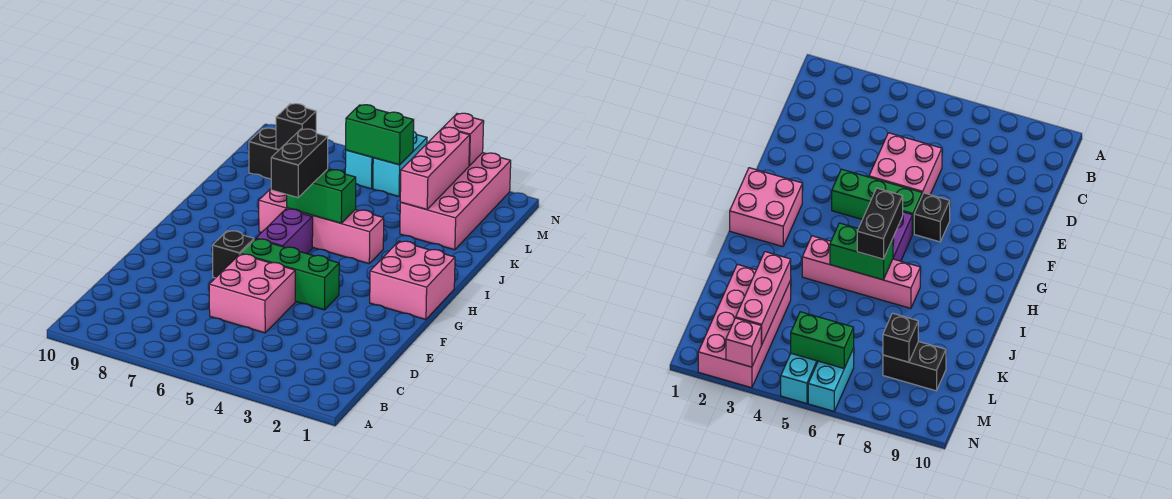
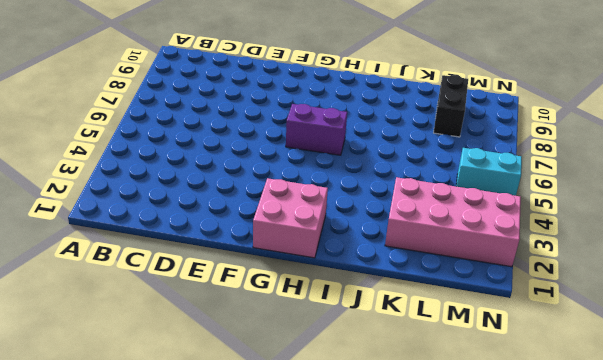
none -> pink brick D5:E6 level 1
none -> green brick F4:F6 level 1
none -> black brick F7 level 1

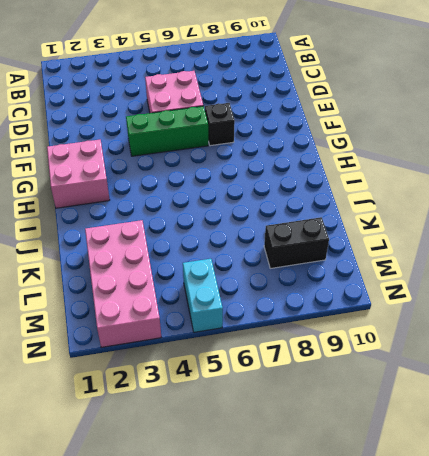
none -> purple brick G6:H6 level 1
none -> pink brick I4:I7 level 1
none -> cyan brick M6:N6 level 1

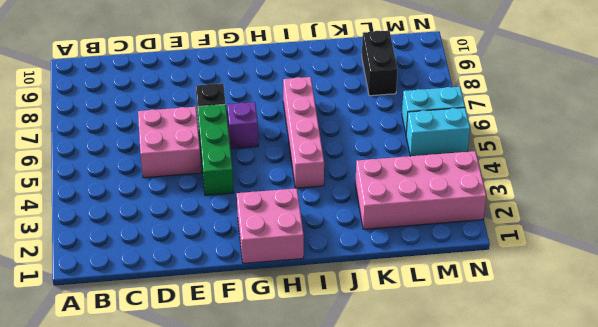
purple brick G6 level 1 -> purple brick G6:H6 level 1
none -> green brick I5:I6 level 2
none -> pink brick K3:M3 level 2
none -> black brick L8 level 2

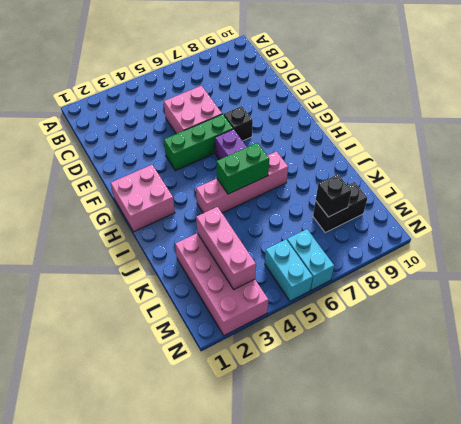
none -> green brick M5:M6 level 2
none -> pink brick N3 level 2
none -> black brick H6:I6 level 3

